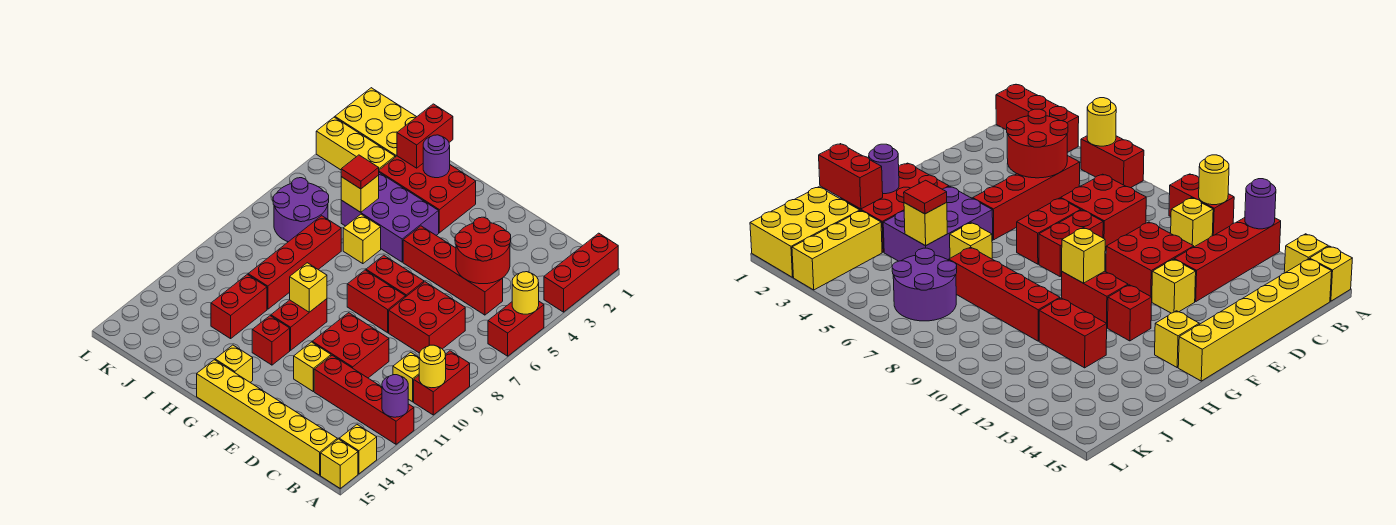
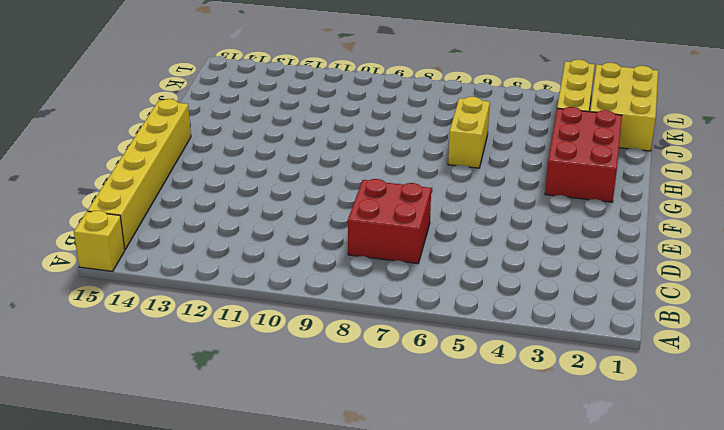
yellow brick H6:I6 level 1 -> yellow brick H6 level 1
none -> red brick A1:A3 level 1
none -> red brick A5:A6 level 1
none -> red brick A9:A10 level 1
none -> red brick A12:D12 level 1

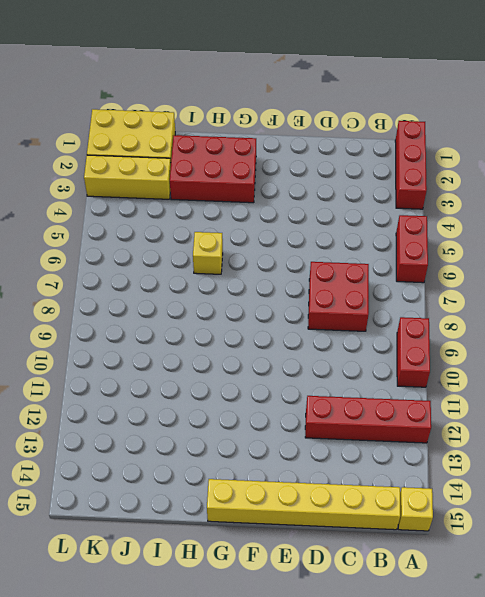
none -> yellow brick A14 level 1
none -> yellow brick B10 level 1
none -> red brick C5:F5 level 1
none -> red brick D10:E11 level 1

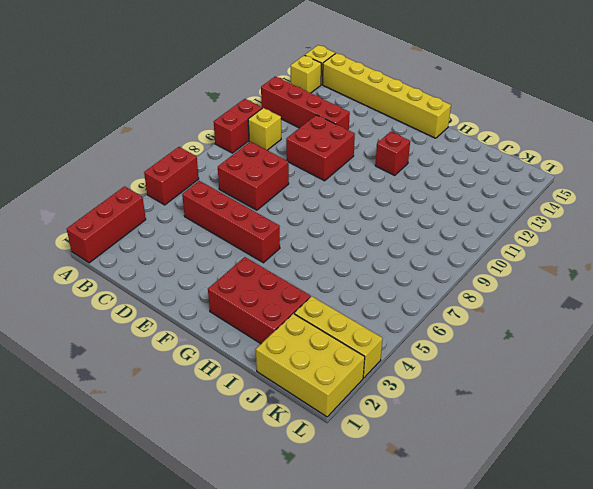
none -> red brick E7:F7 level 1
none -> red brick E8:F8 level 1
none -> yellow brick E12 level 1
none -> purple brick G4:I5 level 1

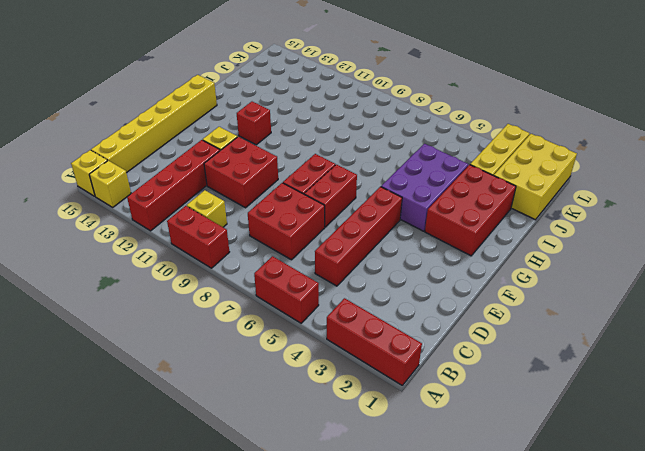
none -> red brick G10:G11 level 1
none -> yellow brick G14 level 1
none -> yellow brick H6 level 1
none -> red brick I7:I10 level 1

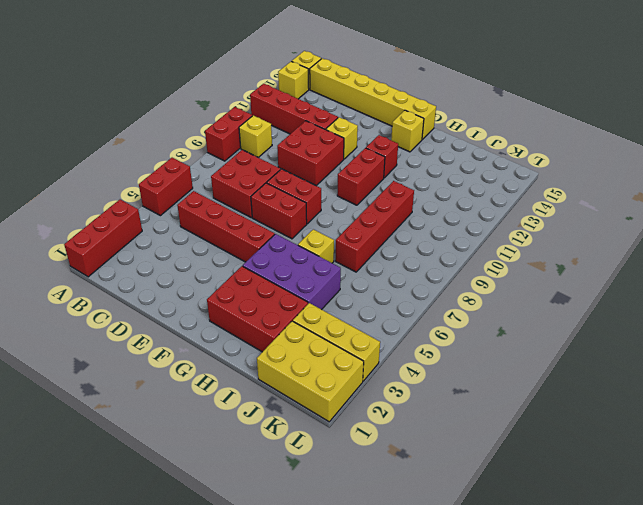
none -> red brick I11:I12 level 1
none -> purple round brick J6:K7 level 1
none -> yellow round brick A5 level 2
none -> yellow round brick A10 level 2

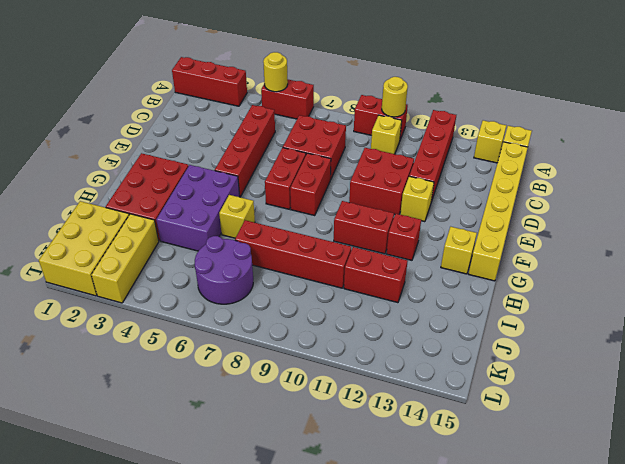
none -> purple round brick A12 level 2
none -> red round brick C4:D5 level 2
none -> yellow brick G10 level 2
none -> purple round brick H2 level 2

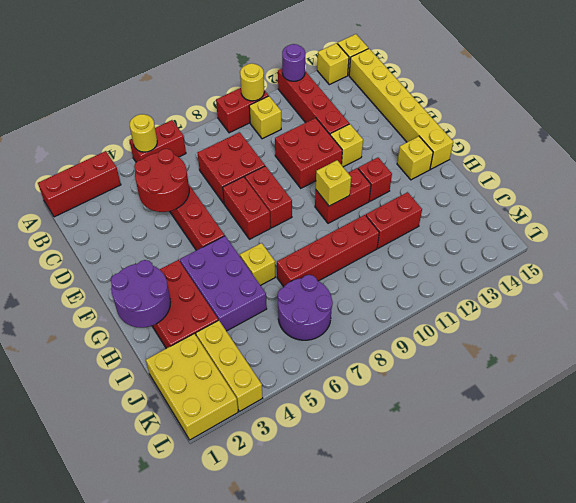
purple round brick G1:H2 level 2 -> purple round brick H2 level 2
none -> red brick I1:I2 level 2
none -> yellow brick I5 level 2
none -> red tile I5 level 3

